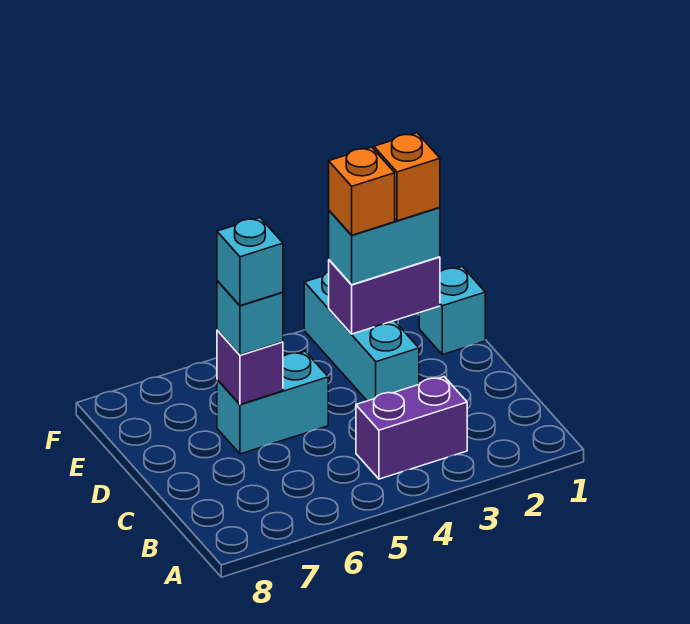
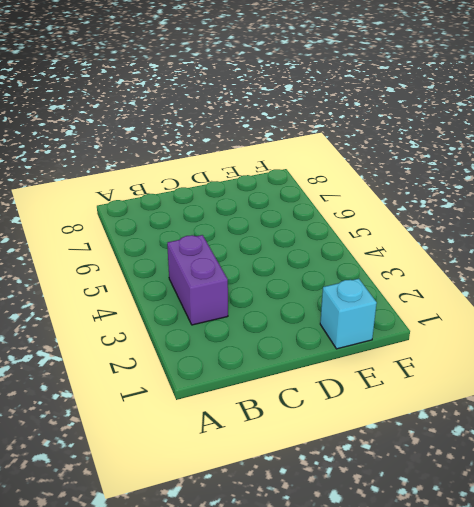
none -> cyan brick D3:F3 level 1
none -> cyan brick D5:D6 level 1

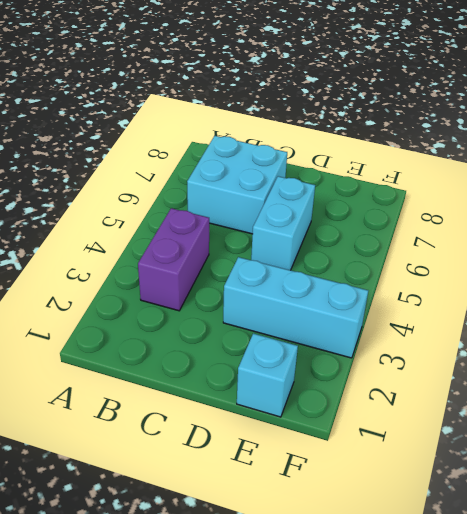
cyan brick B6:C7 level 1 -> none
none -> purple brick D6 level 2
none -> purple brick E2:E3 level 2

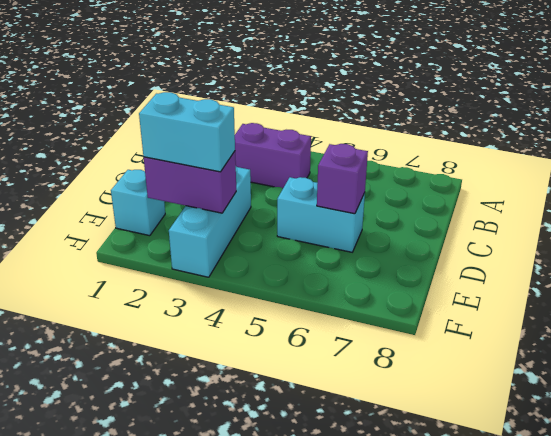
none -> cyan brick D6 level 3
none -> cyan brick D6 level 4

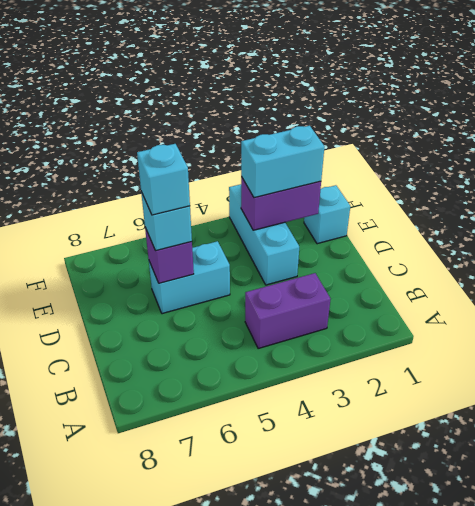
none -> orange brick E2 level 4
none -> orange brick E3 level 4

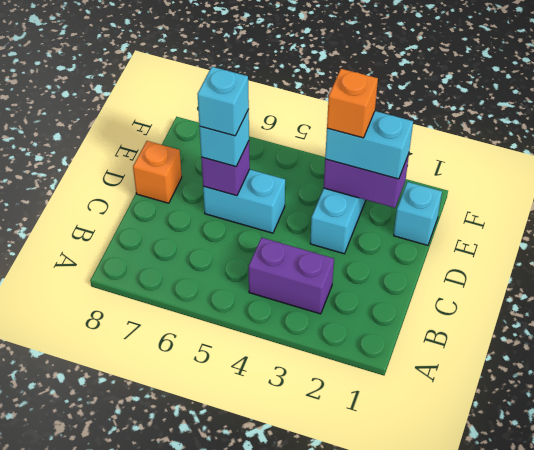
orange brick D8 level 1 -> orange brick E2 level 4

